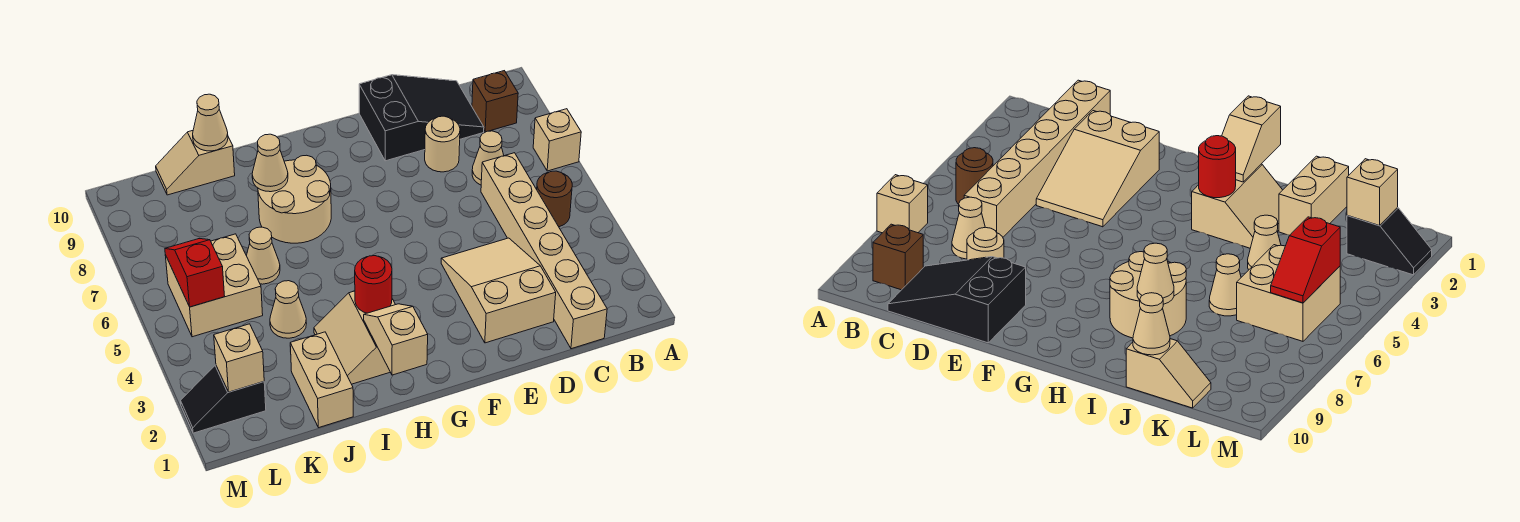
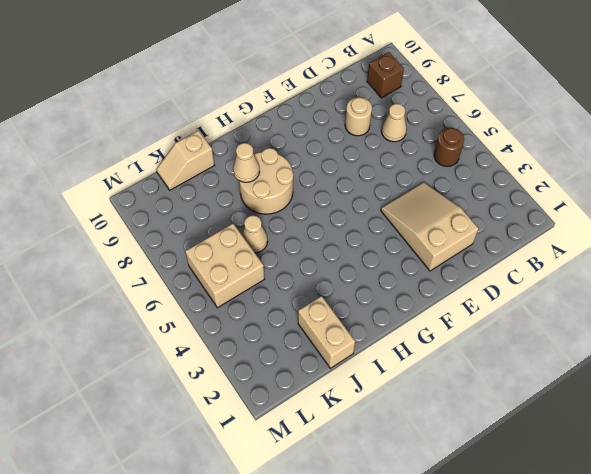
none -> tan brick A7 level 1
none -> tan brick C1:C6 level 1
none -> black slope C9:E10 level 1 top E

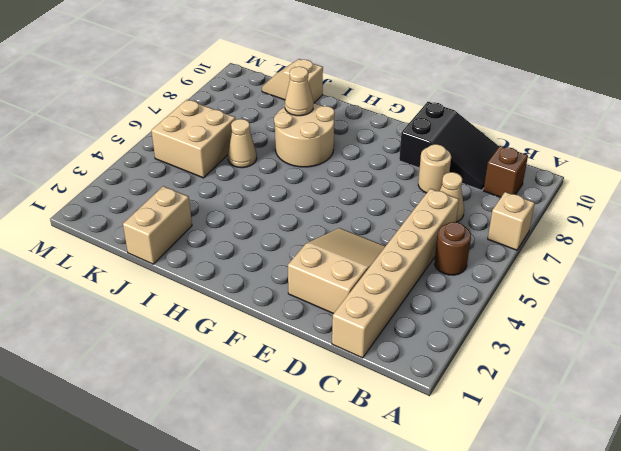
none -> tan slope H2:I3 level 1 top H
none -> tan cone J4 level 1
none -> black slope L2:M2 level 1 top L

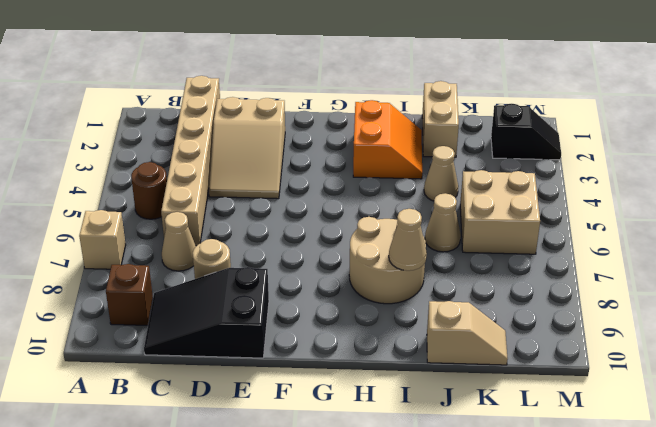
orange slope H2:I3 level 1 top H -> tan slope H2:I3 level 1 top H
none -> tan slope H1:H2 level 2 top 1
none -> red round brick H3 level 2
none -> tan cone J10 level 2

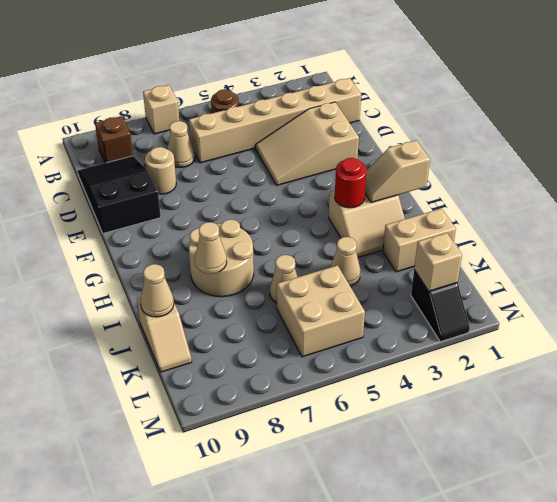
none -> red slope L5:L6 level 2 top 5

